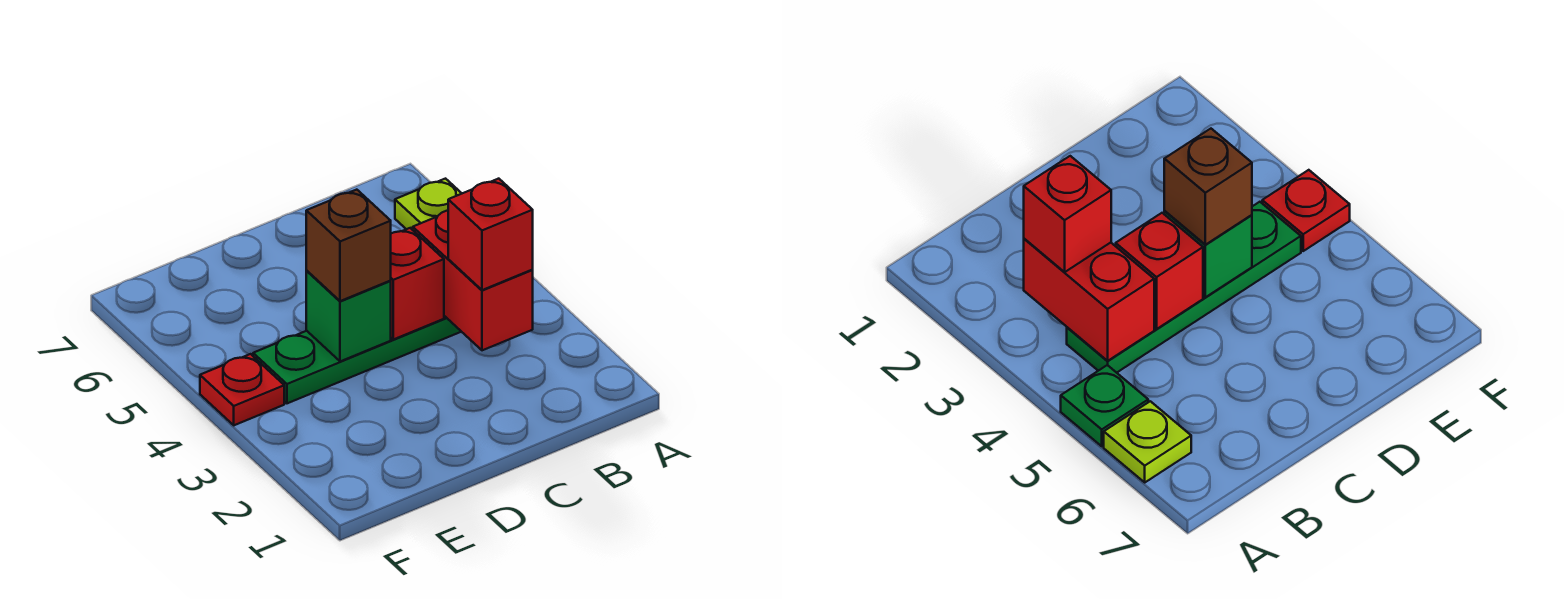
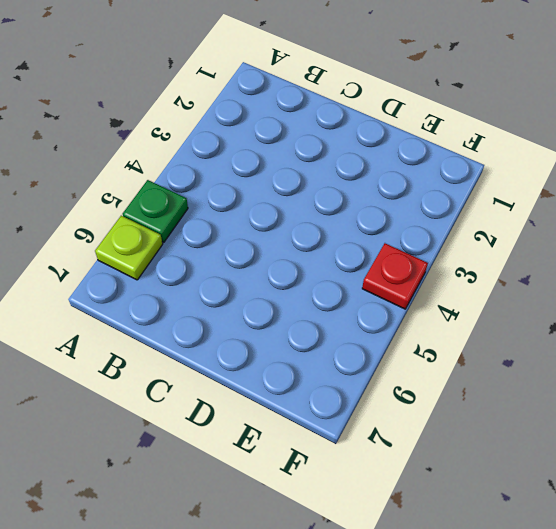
none -> green plate B4:E4 level 1
none -> red brick B3:B4 level 2

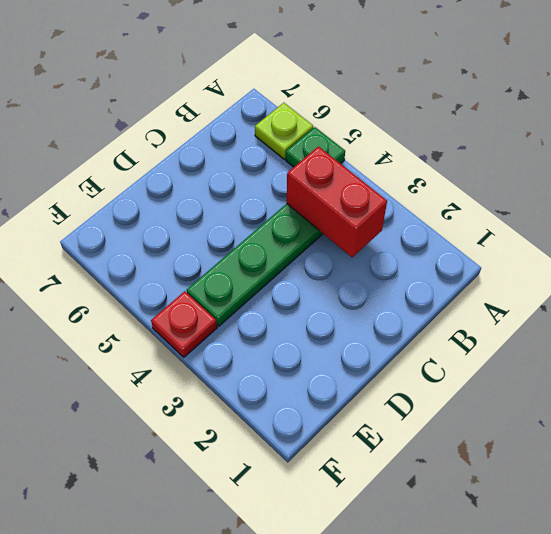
none -> red brick C4 level 2
none -> green brick D4 level 2

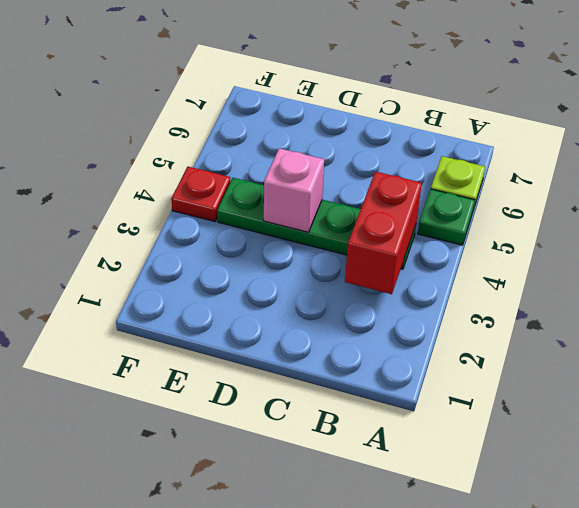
pink brick D4 level 2 -> green brick D4 level 2
none -> red brick C4 level 2
none -> red brick B3 level 3

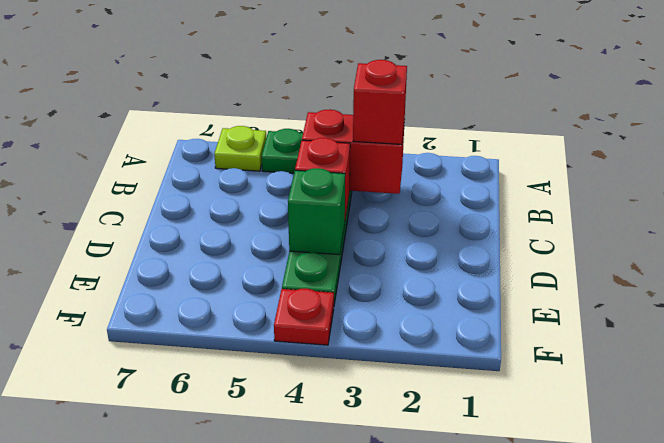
none -> brown brick D4 level 3

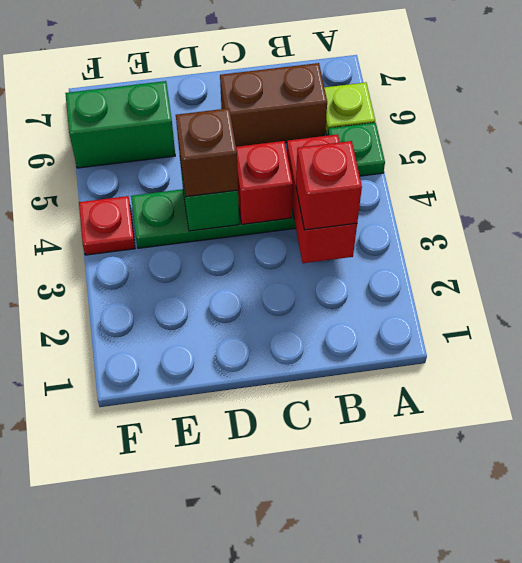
brown brick B6:C6 level 1 -> none
green brick E6:F6 level 1 -> none

